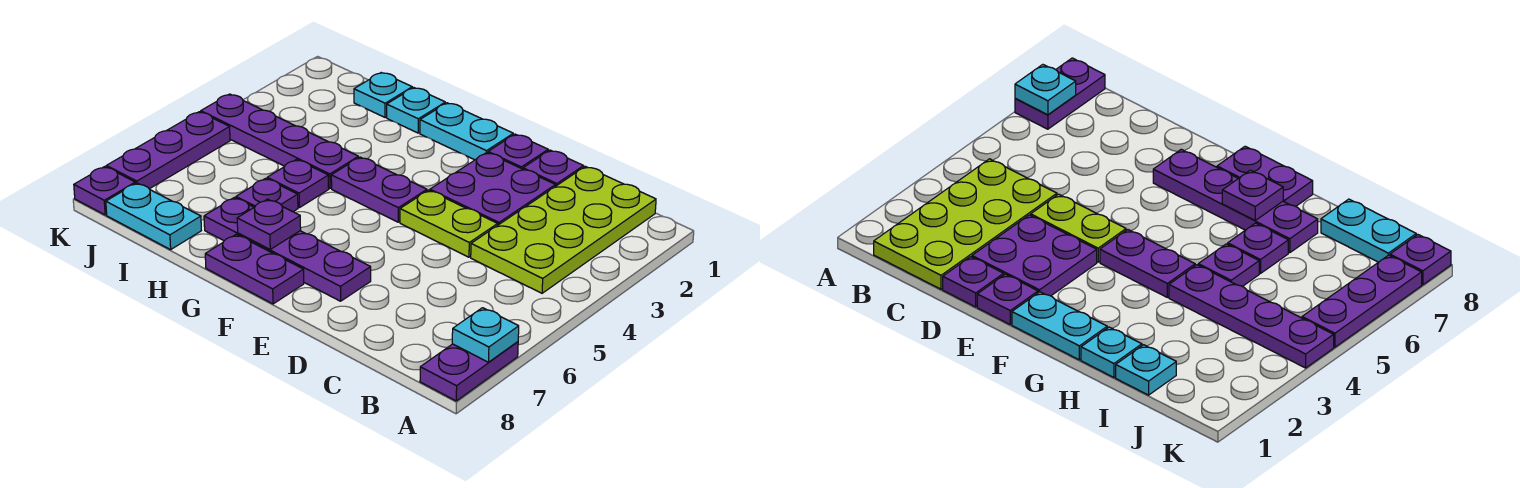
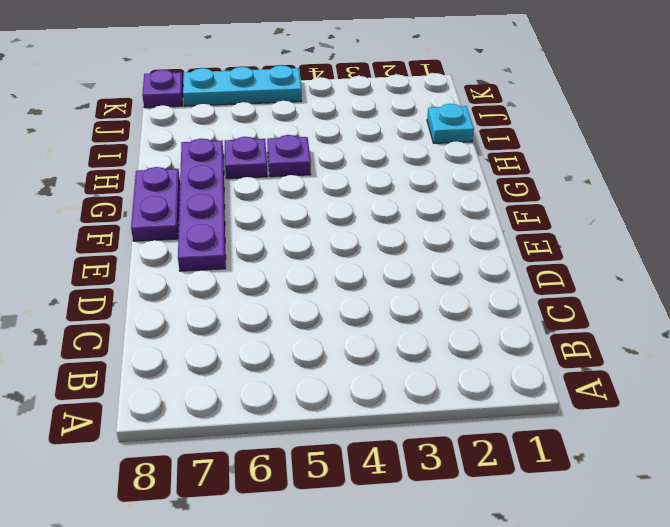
cyan plate K5:K7 level 1 -> purple plate K5:K7 level 1
none -> purple plate A7:A8 level 1
none -> lime plate B1:C4 level 1
none -> purple plate D1 level 1

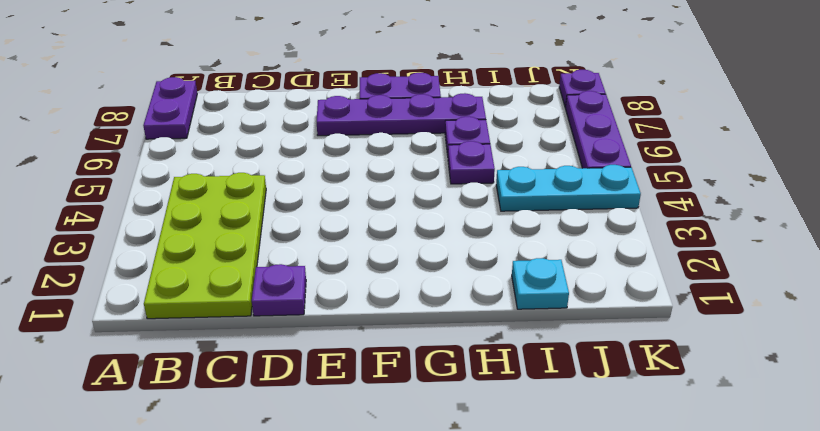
cyan plate I4:K4 level 1 -> purple plate H4:K4 level 1
none -> purple plate D2:E3 level 1
none -> lime plate D4:E4 level 1
none -> purple plate E1 level 1

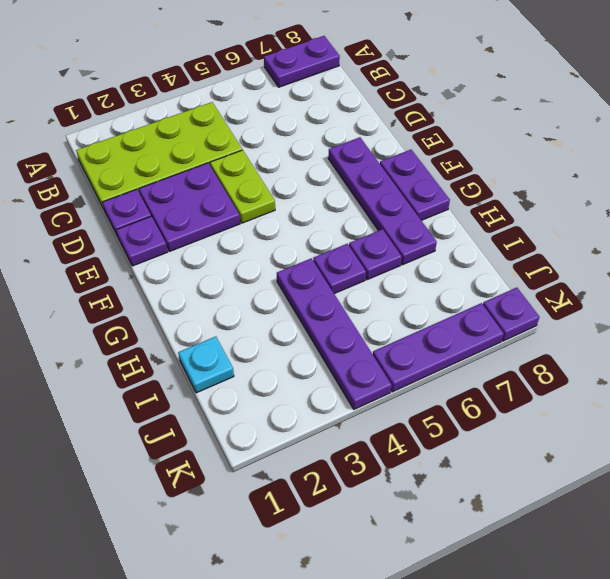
none -> cyan plate F1:G1 level 1
none -> purple plate F4:G4 level 1
none -> cyan plate H1 level 1

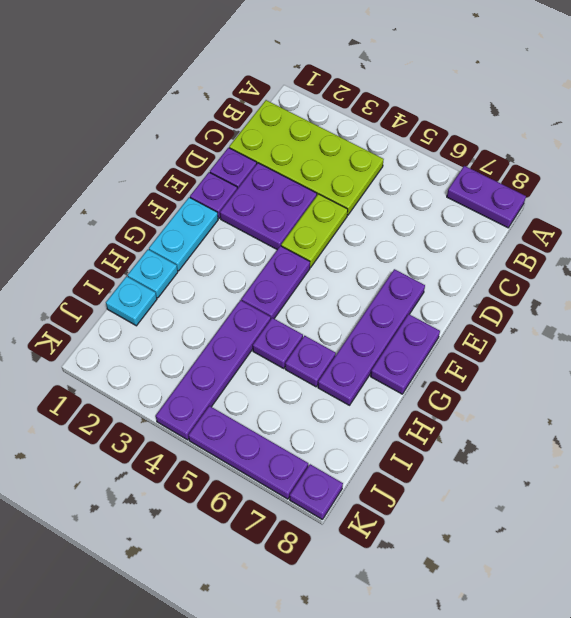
none -> cyan plate I8:J8 level 1
none -> cyan plate A7 level 2
none -> purple plate G7 level 2

